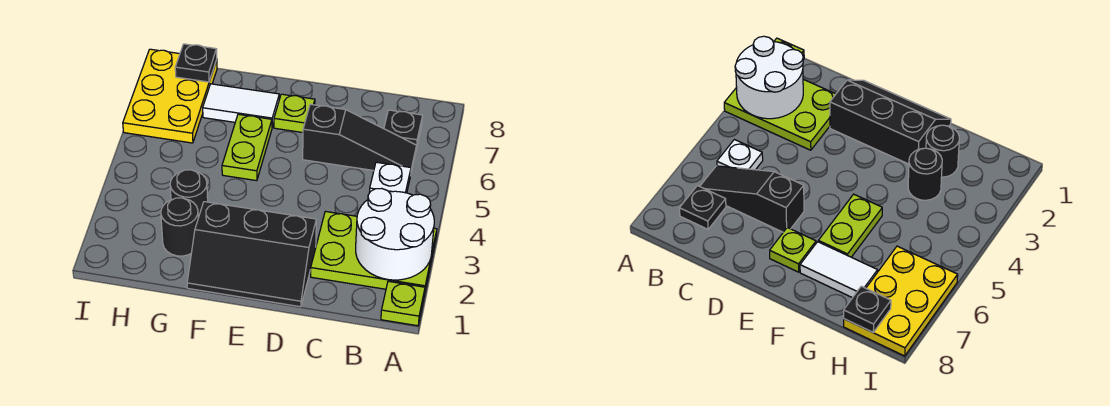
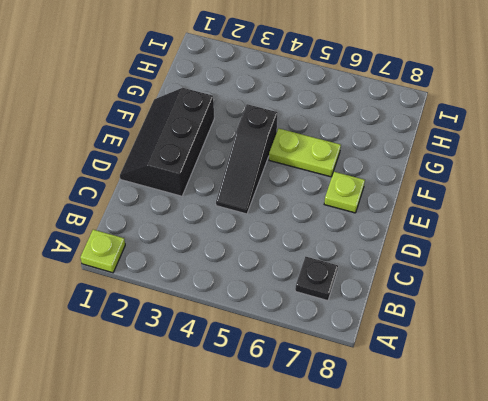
black slope D4:F4 level 1 top F -> black slope B6:D6 level 1 top D
none -> lime plate A2:C3 level 1
none -> white plate B5 level 1
none -> white tile F7:G7 level 1

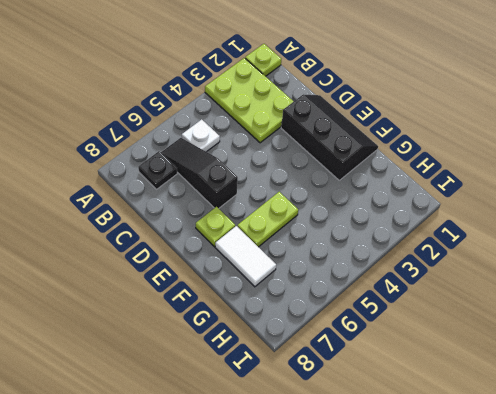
none -> black round brick G2 level 1
none -> black round brick G3 level 1
none -> yellow plate H6:I8 level 1

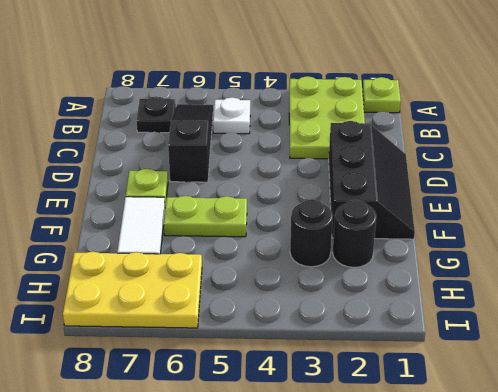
none -> white round brick A2:B3 level 2
none -> black plate H8 level 2

